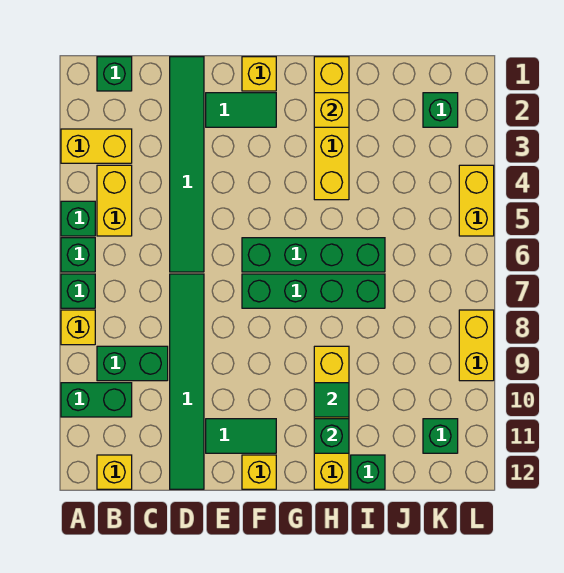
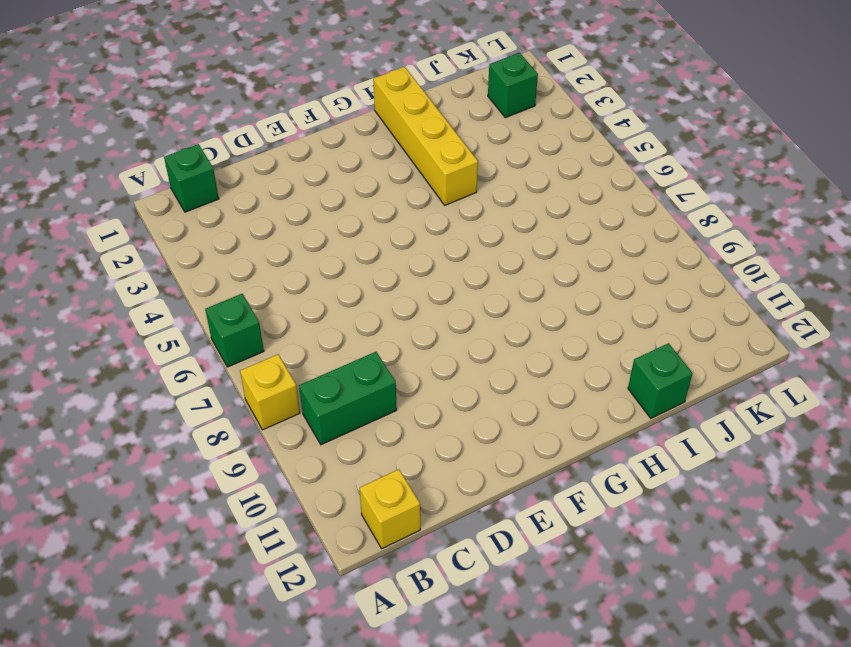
none -> yellow brick A3:B3 level 1
none -> green brick A5 level 1
none -> green brick A7 level 1

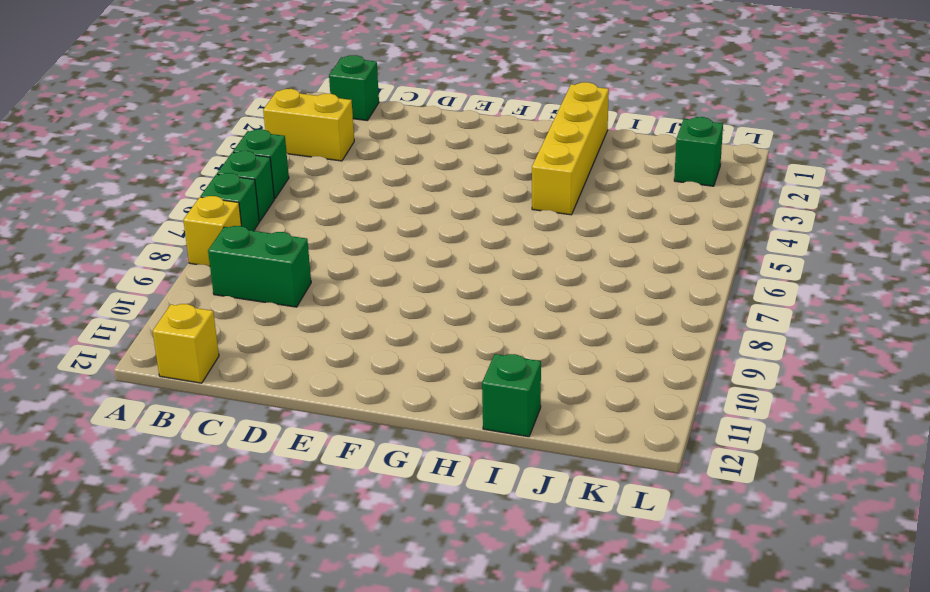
none -> green brick A10:B10 level 1
none -> yellow brick B4:B5 level 1
none -> green tile D1:D6 level 1

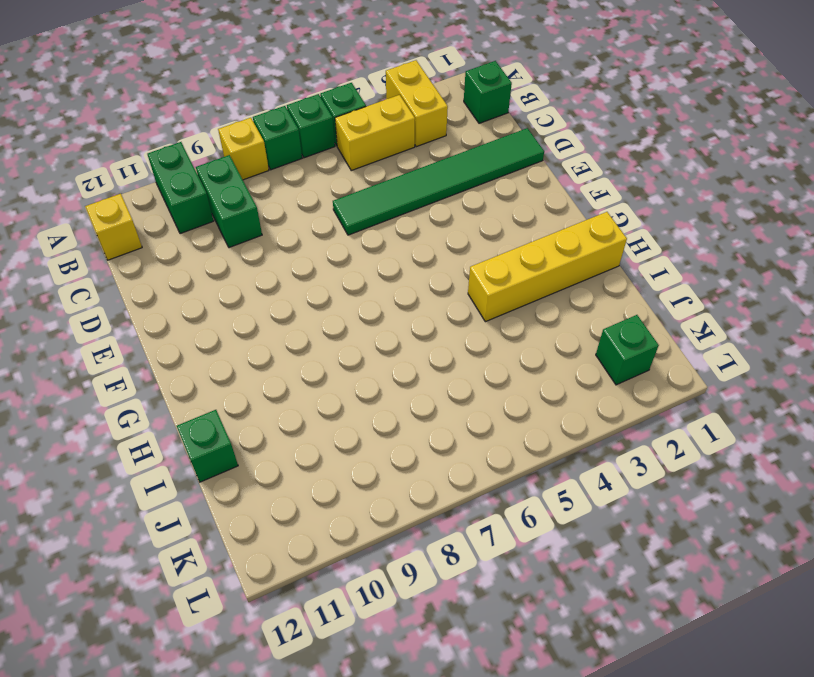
none -> green tile D7:D12 level 1
none -> green tile E2:F2 level 1
none -> green tile E11:F11 level 1

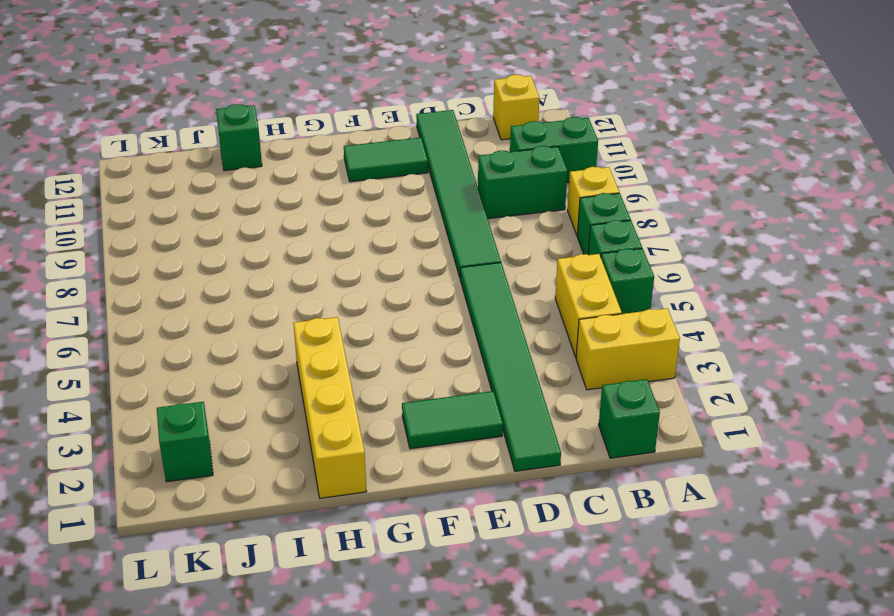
none -> yellow brick F1 level 1
none -> green brick F6:I6 level 1
none -> green brick F7:I7 level 1

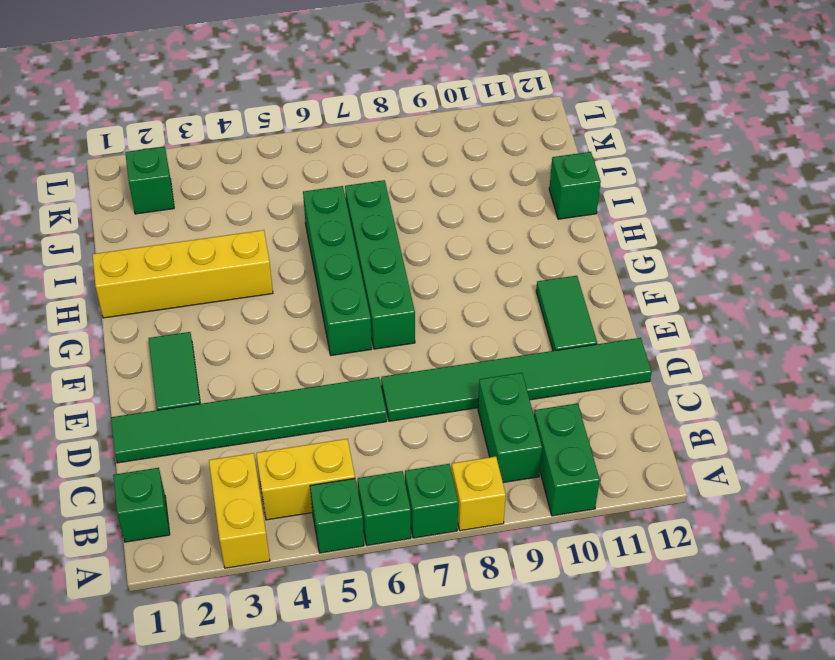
none -> yellow brick B12 level 1
none -> yellow brick F1 level 1
none -> yellow brick F12 level 1

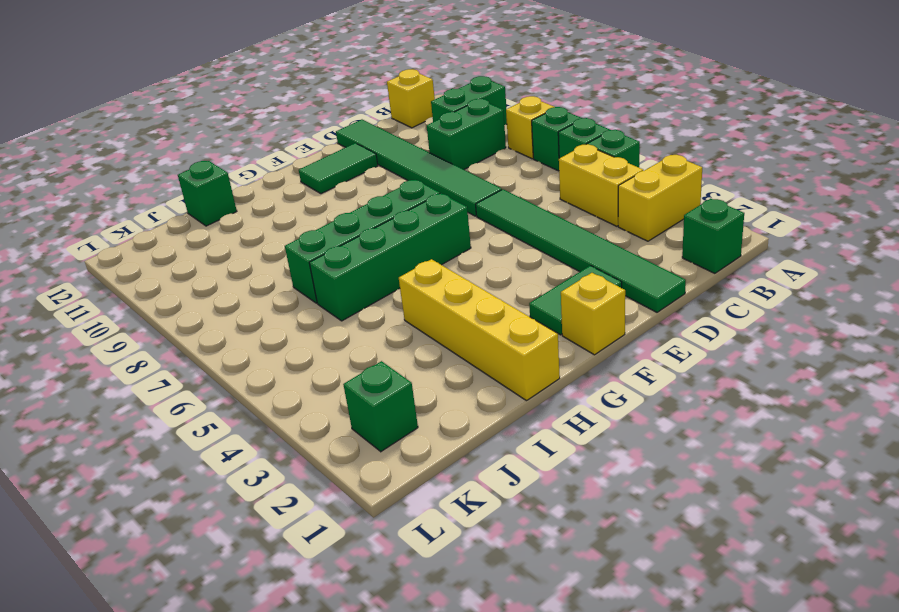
none -> yellow brick F12 level 1
none -> yellow brick H9:H12 level 1
none -> green brick K11 level 1

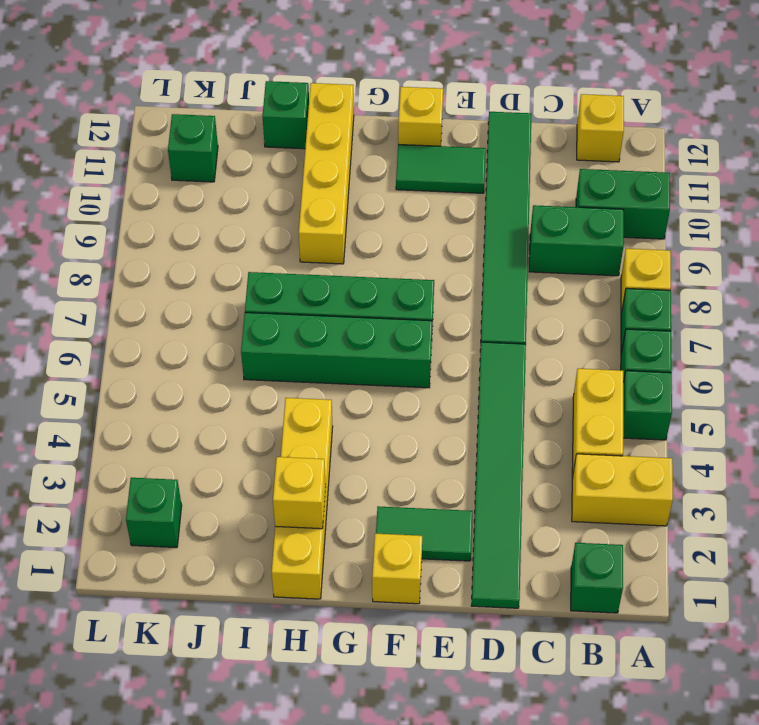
none -> yellow brick L4:L5 level 1
none -> yellow brick L8:L9 level 1
none -> green tile H10 level 2

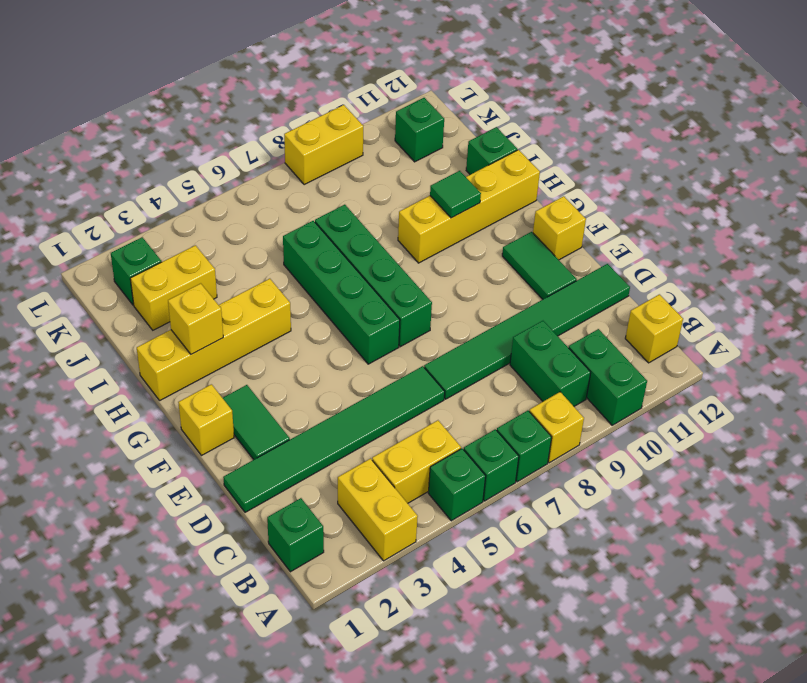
yellow brick J2:J3 level 1 -> yellow brick L4:L5 level 1
none -> green brick H11 level 2

